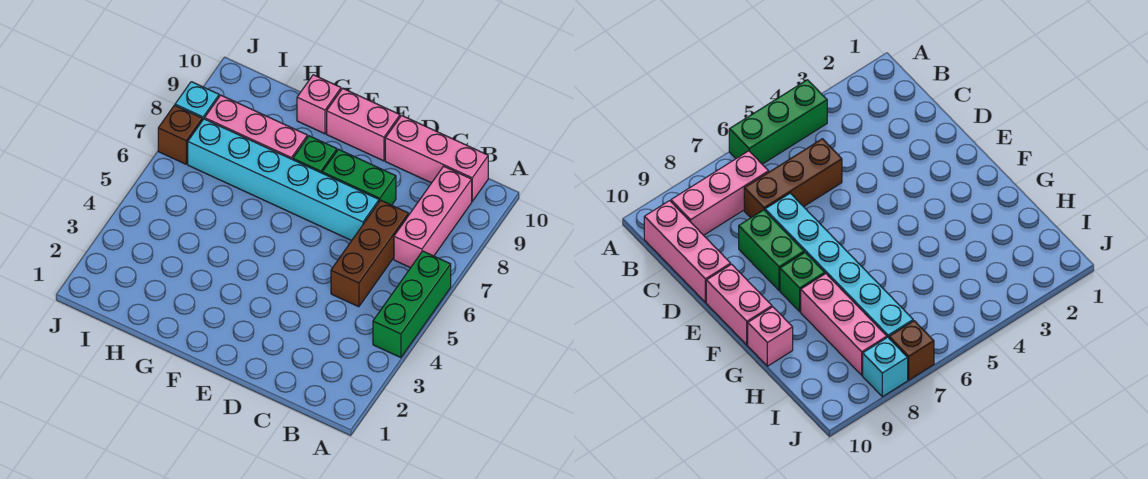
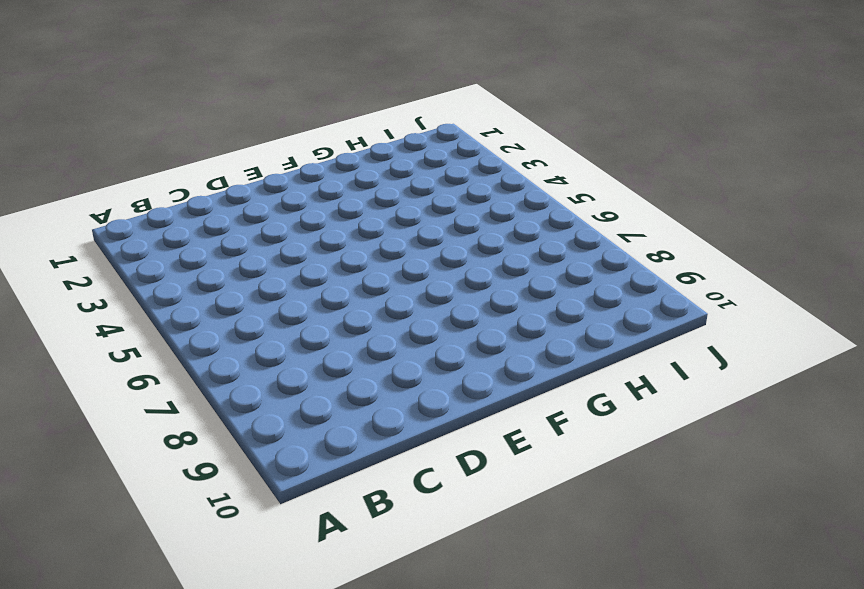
none -> green brick A4:A6 level 1
none -> pink brick B7:B9 level 1
none -> pink brick B10:D10 level 1

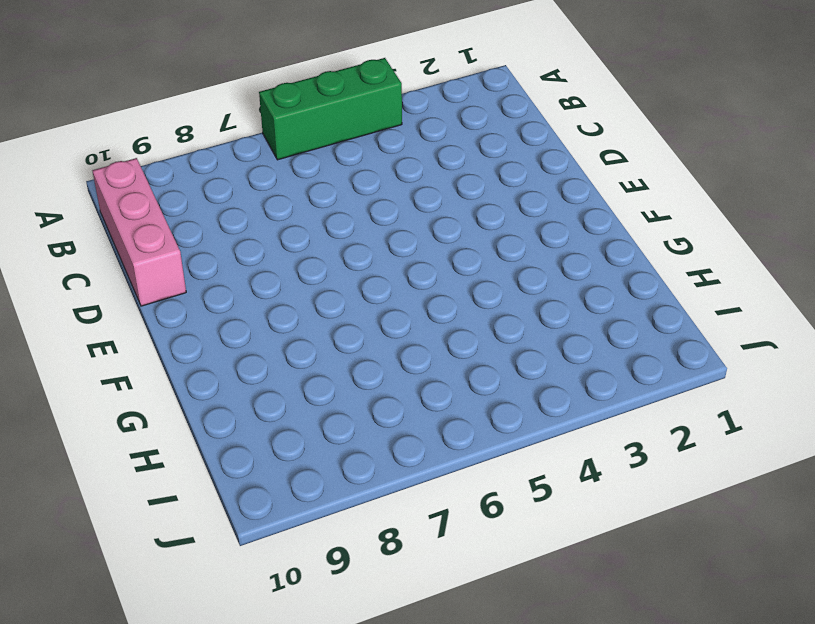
none -> pink brick B7:B9 level 1
none -> brown brick C5:C7 level 1
none -> cyan brick D7:I7 level 1

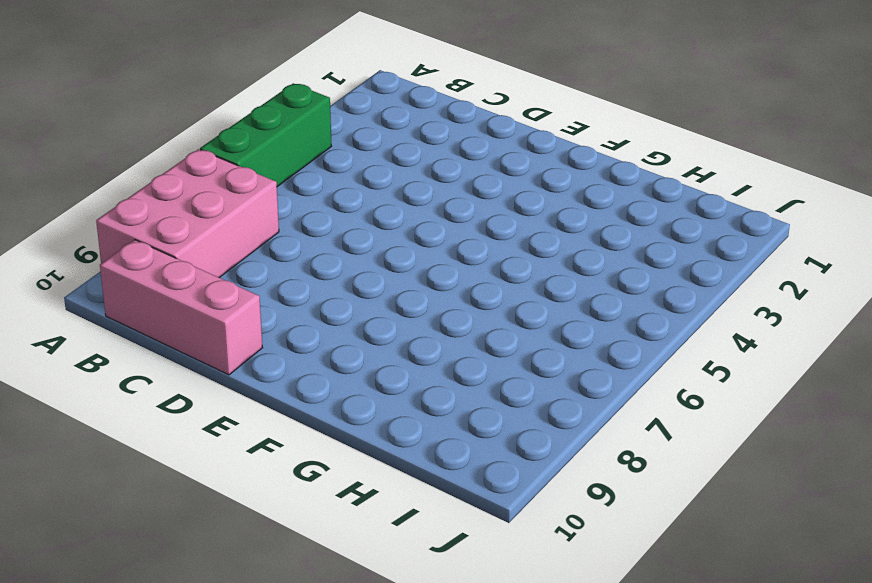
pink brick A7:B9 level 1 -> pink brick B7:B9 level 1
none -> brown brick C5:C7 level 1
none -> cyan brick D7:I7 level 1
none -> green brick D8:E8 level 1

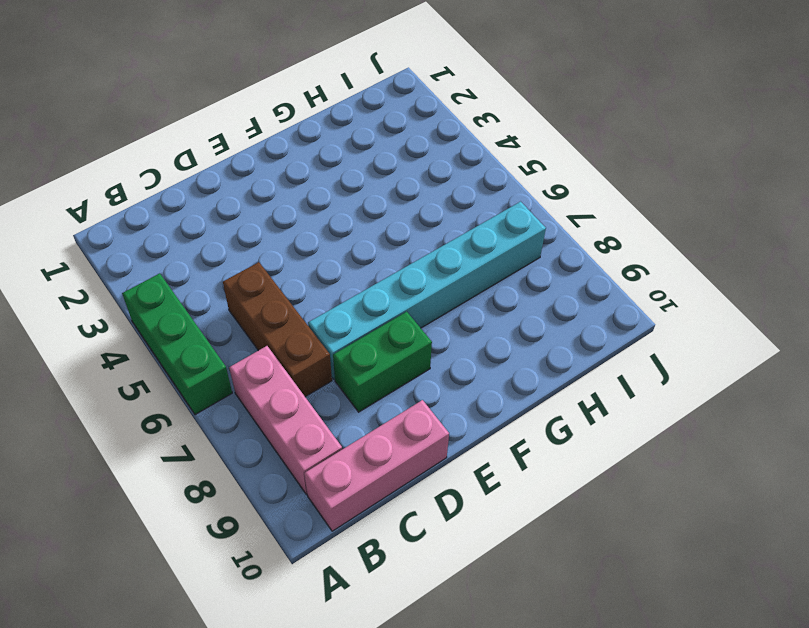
none -> pink brick E10:F10 level 1
none -> green brick F8 level 1
none -> pink brick G8:I8 level 1

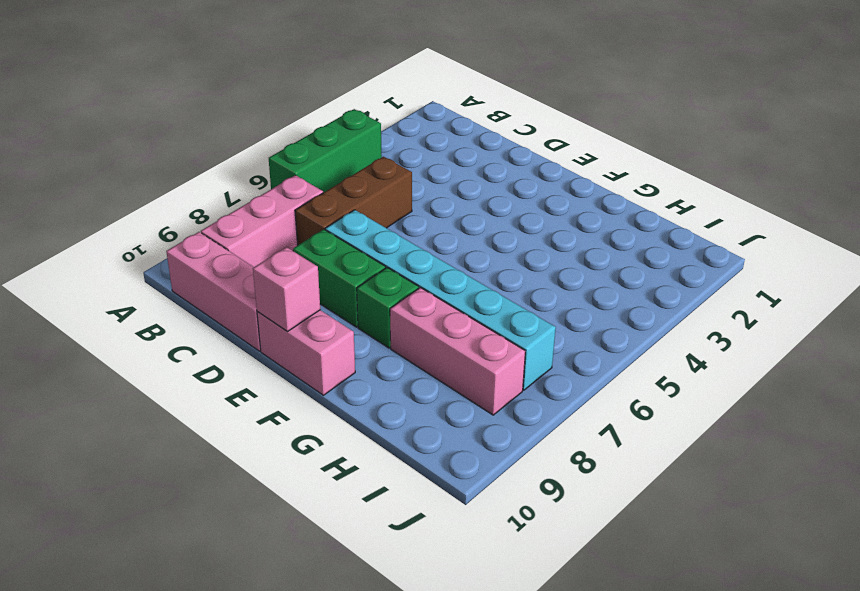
pink brick E10 level 2 -> pink brick G10 level 1
none -> brown brick J7 level 1
none -> cyan brick J8 level 1

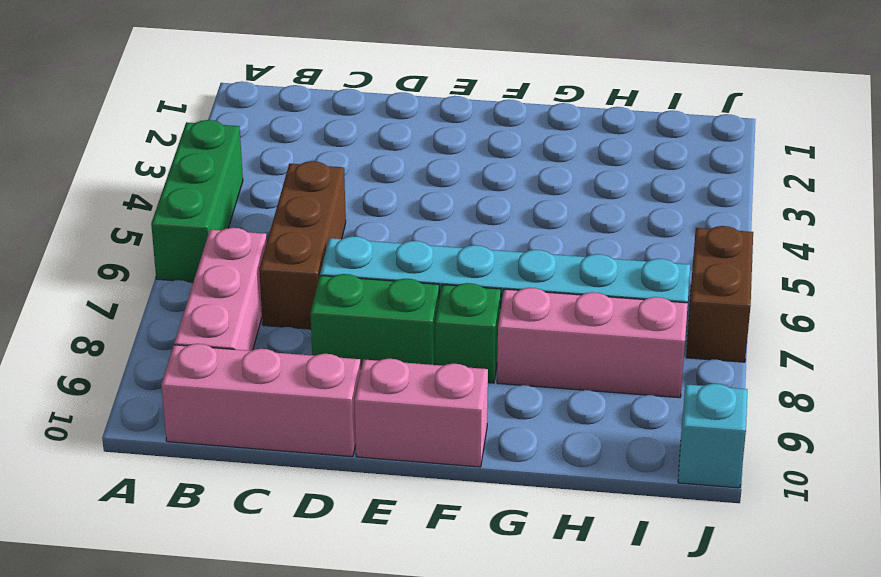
brown brick J6:J7 level 1 -> brown brick J7 level 1
cyan brick J10 level 1 -> cyan brick J8 level 1
none -> pink brick G10 level 1

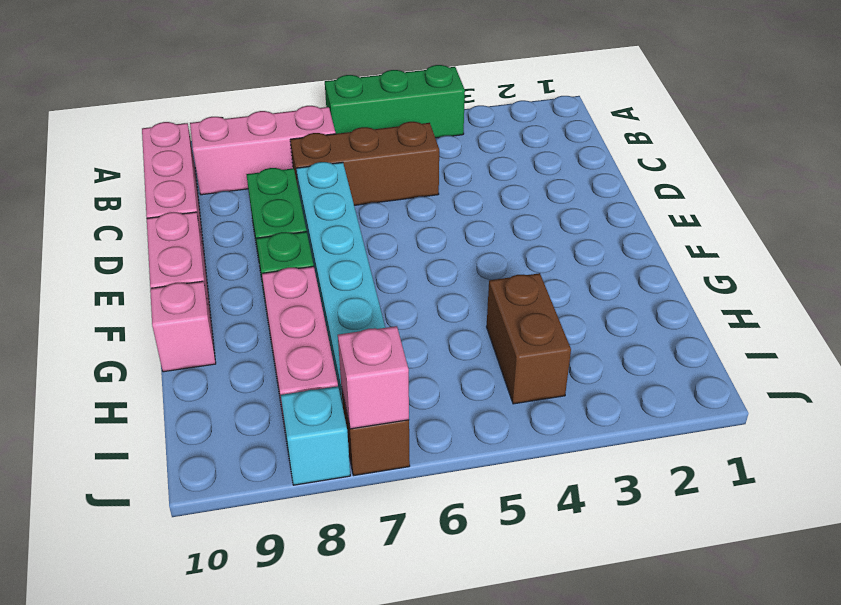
brown brick H4:I4 level 1 -> none
pink brick J7 level 2 -> none

